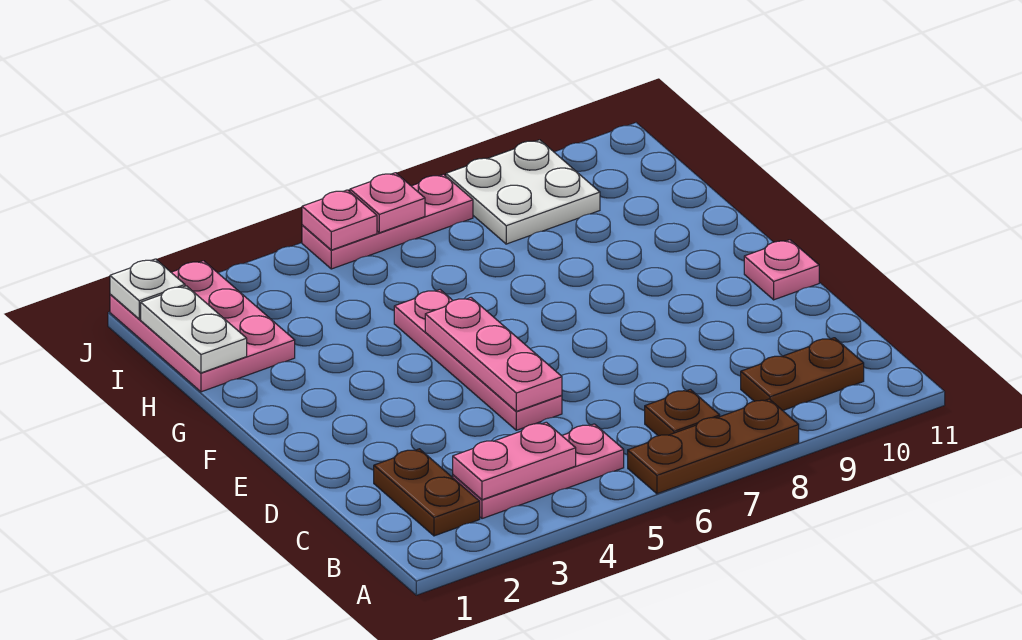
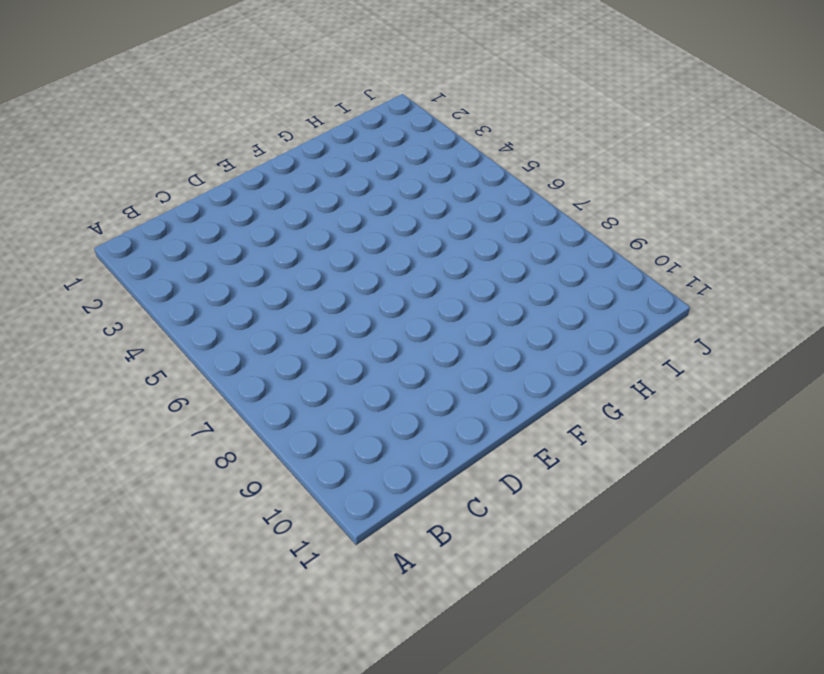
none -> brown plate A6:A8 level 1
none -> brown plate B2:C2 level 1
none -> pink plate B3:B5 level 1

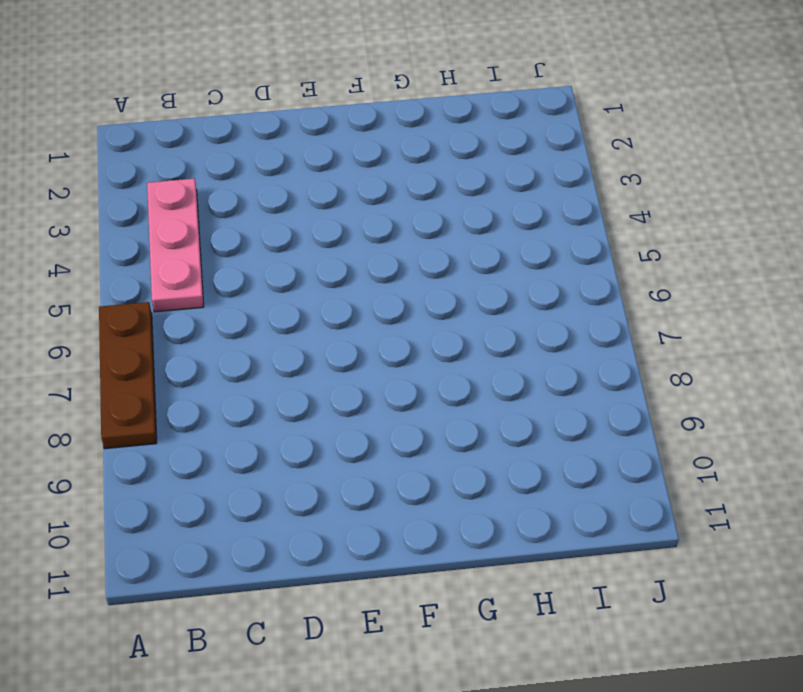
none -> brown plate B2:C2 level 1
none -> brown plate B7 level 1
none -> brown plate B9:B10 level 1

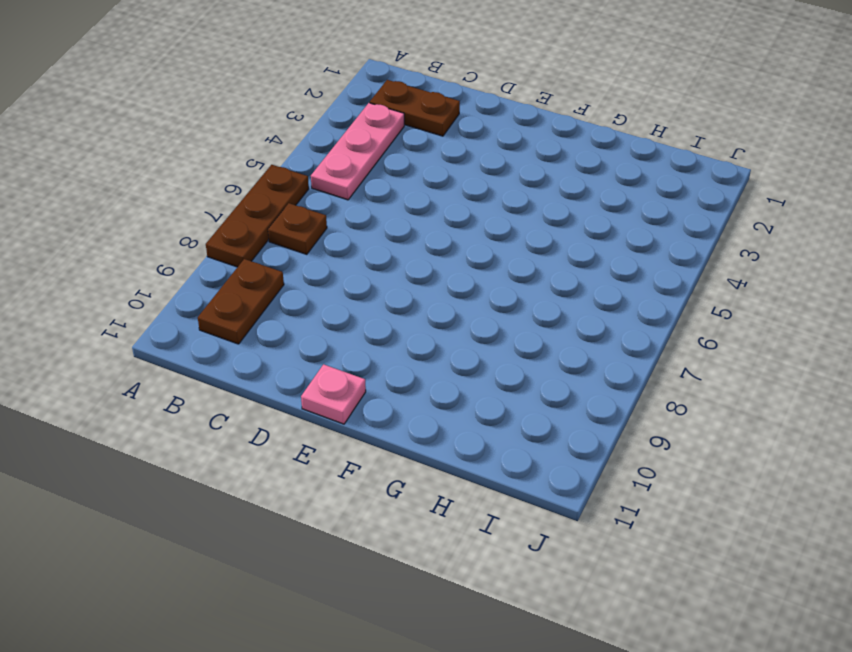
none -> pink plate D5:G5 level 1
none -> pink plate H1:J2 level 1
none -> white plate I8:J9 level 1

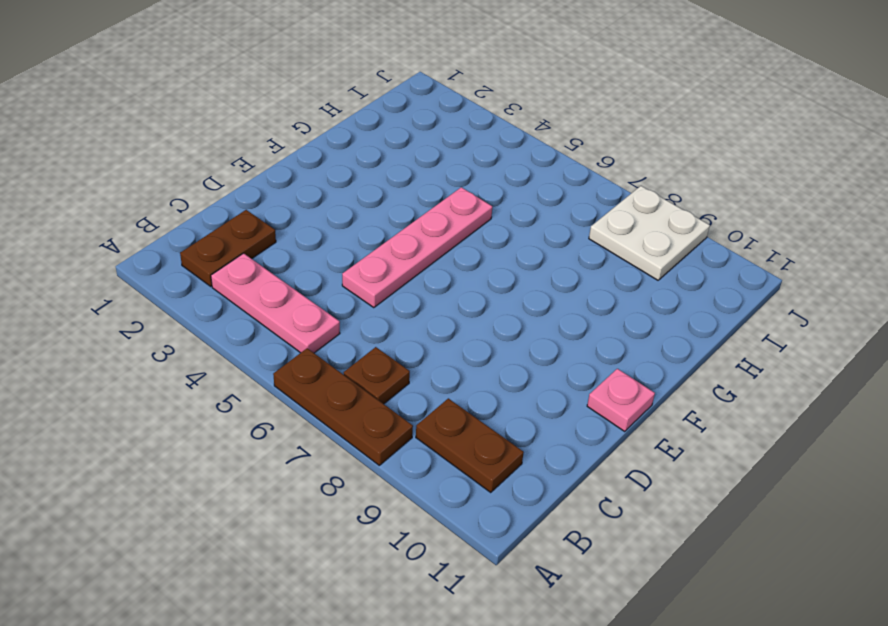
none -> pink plate H1:J2 level 1
none -> pink plate J5:J7 level 1
none -> pink plate B3:B4 level 2

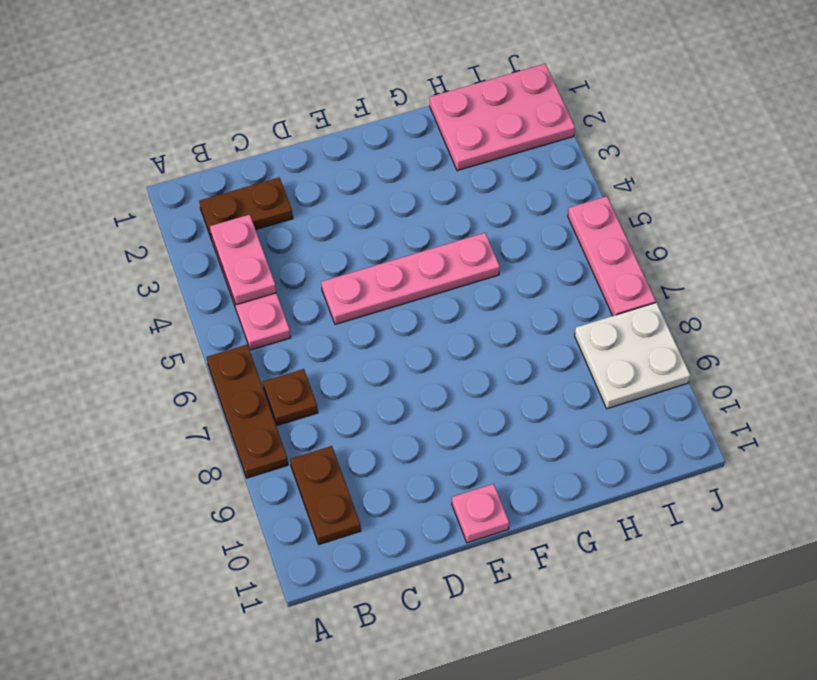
none -> pink plate D5:F5 level 2
none -> white plate H1:I1 level 2
none -> white plate J1 level 2

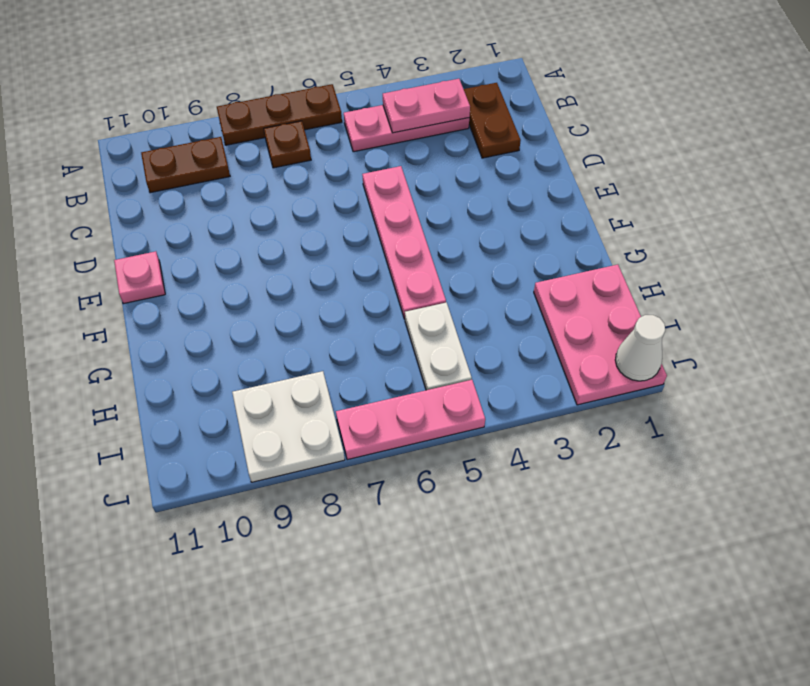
white plate H5:I5 level 1 -> white plate H1:I1 level 2
white cone J1 level 2 -> white plate J1 level 2
none -> pink plate D5:F5 level 2
none -> pink plate J5 level 2
none -> pink plate J6 level 2

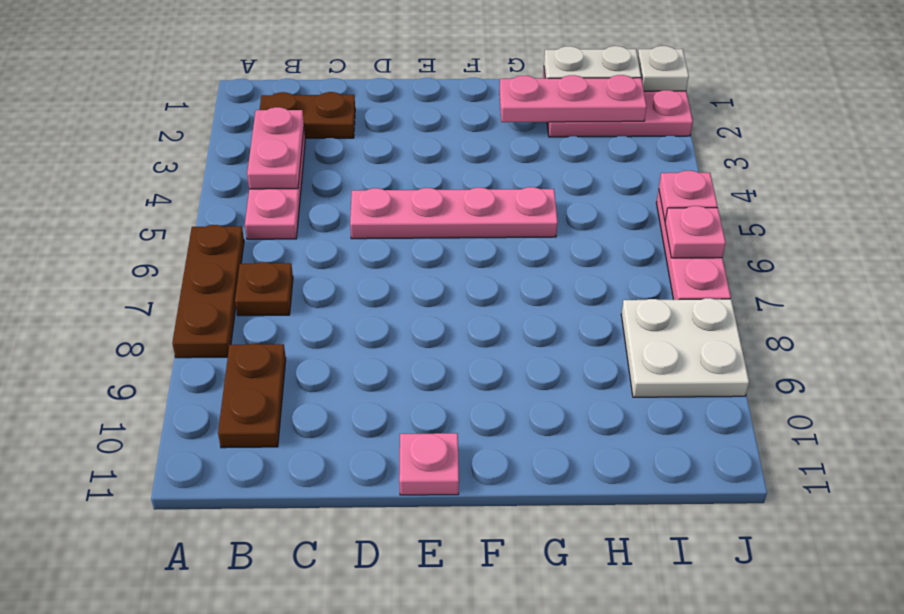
pink plate G2:I2 level 2 -> pink plate D5:F5 level 2

